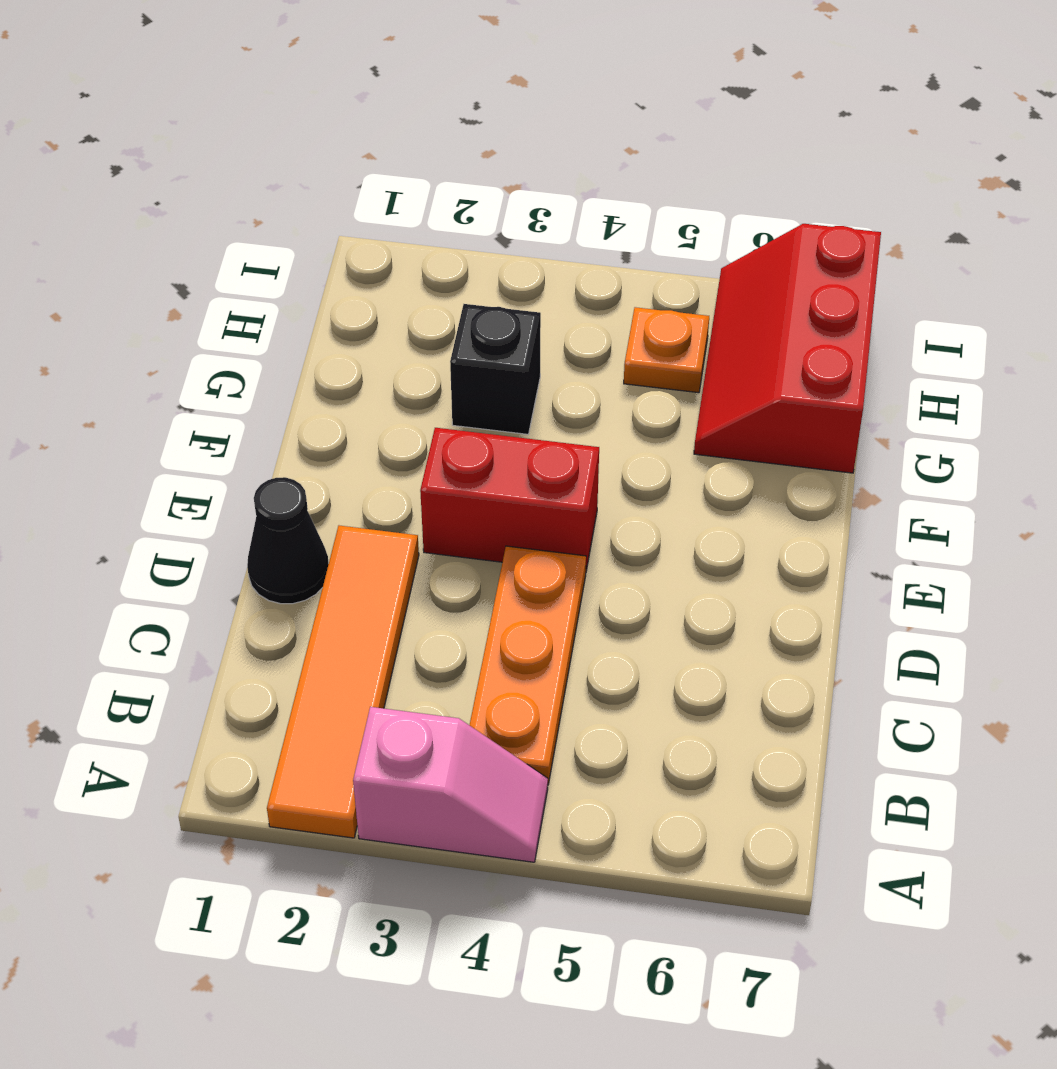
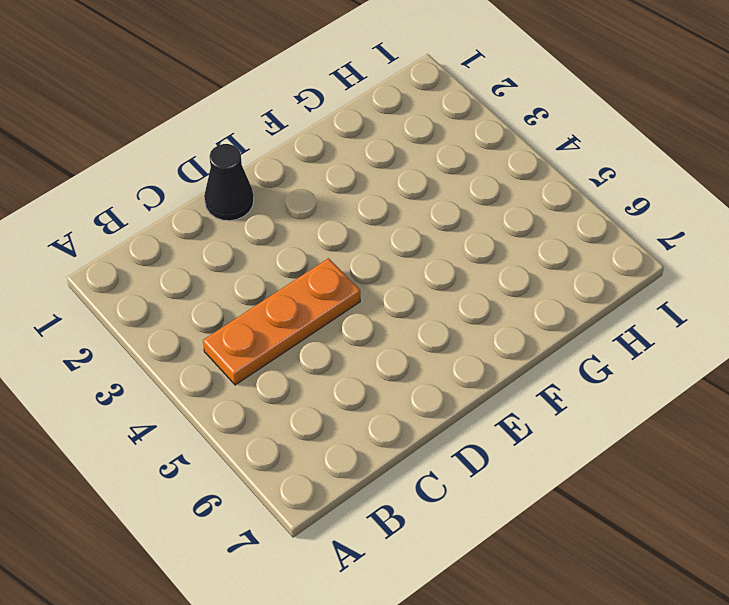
none -> orange tile A2:D2 level 1
none -> pink slope A3:A4 level 1 top 3

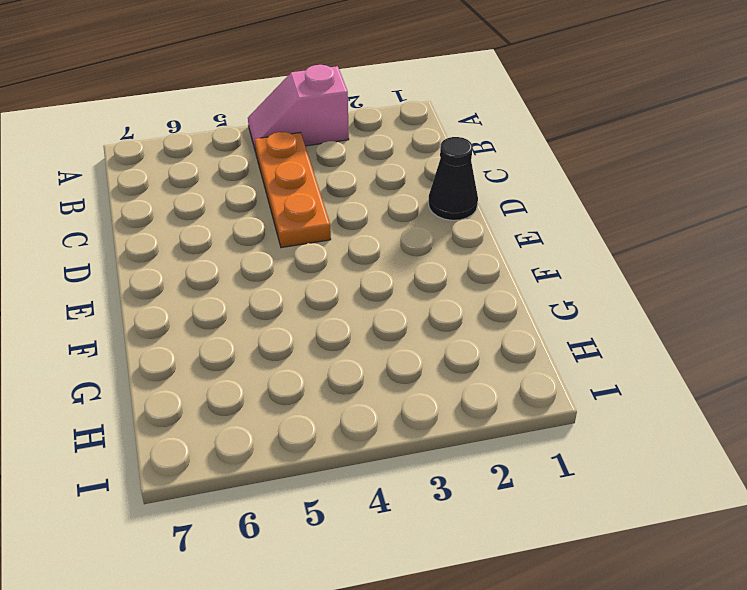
none -> orange tile A2:D2 level 1
none -> red brick E3:E4 level 1

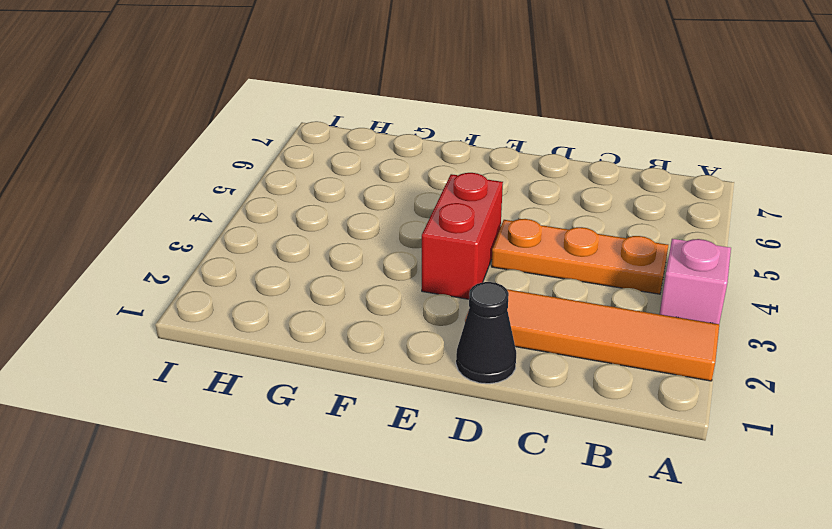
none -> black brick G3 level 1
none -> red slope G6:I7 level 1 top 7

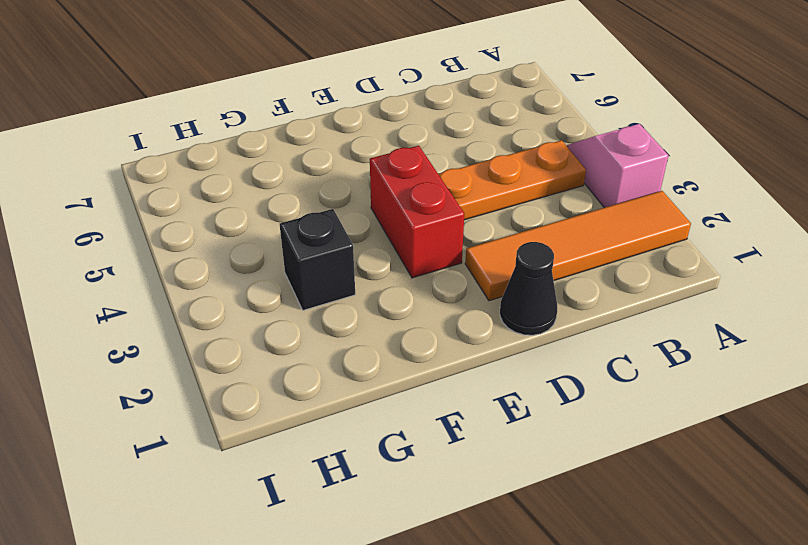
none -> red slope G6:I7 level 1 top 7
none -> orange plate H5 level 1

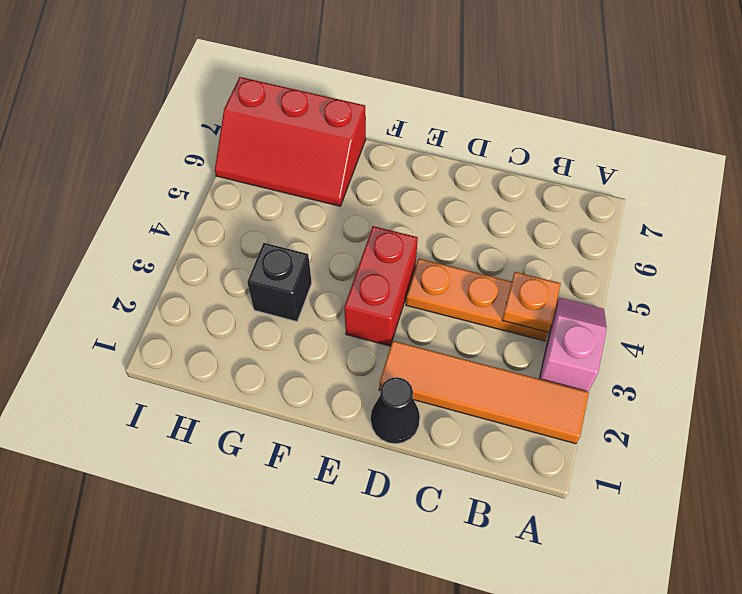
orange plate B4 level 2 -> orange plate H5 level 1

